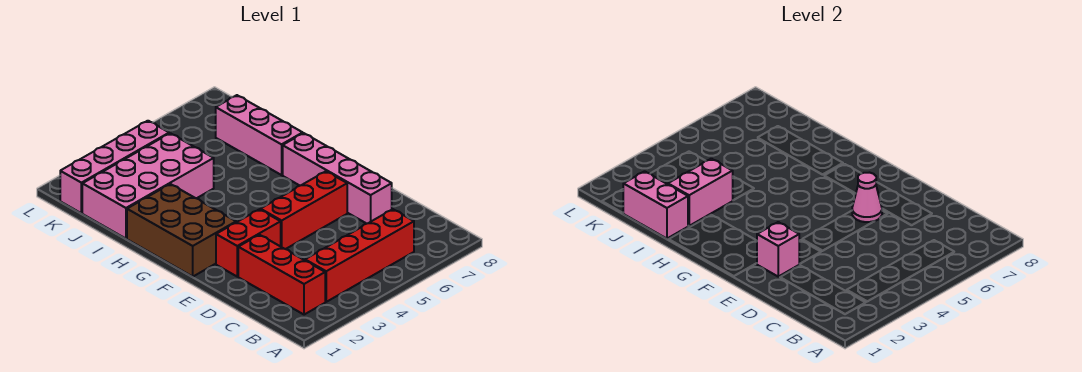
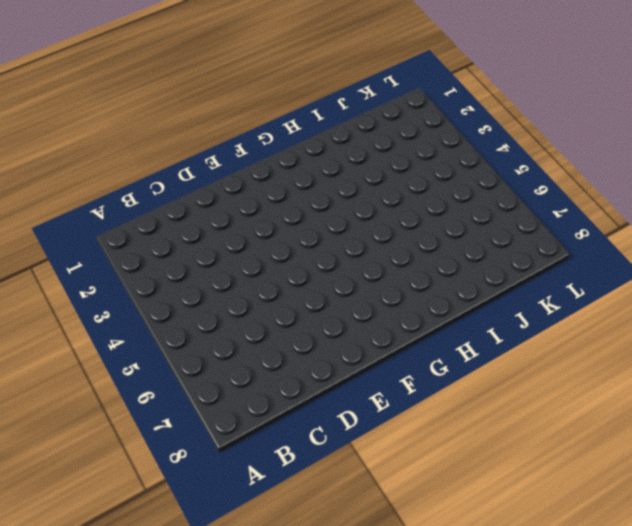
none -> red brick B2:D2 level 1
none -> red brick B3:B6 level 1
none -> pink brick D7:G7 level 1

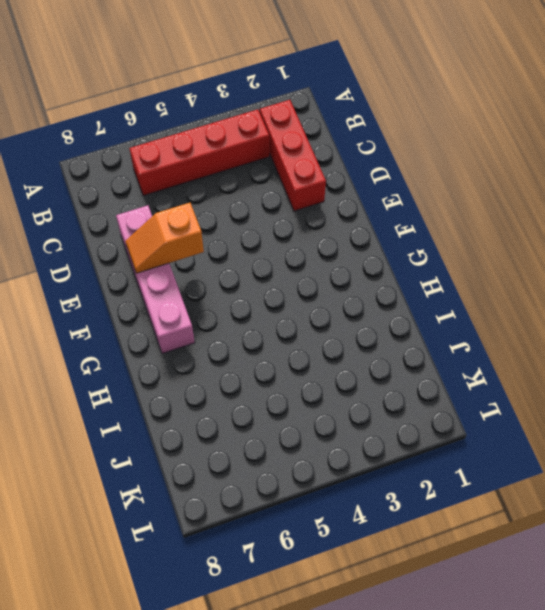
orange slope E6:E7 level 2 top 6 -> pink cone E6 level 2
none -> red brick E2:E3 level 1
none -> red brick E4:E6 level 1
none -> brown brick F1:H2 level 1

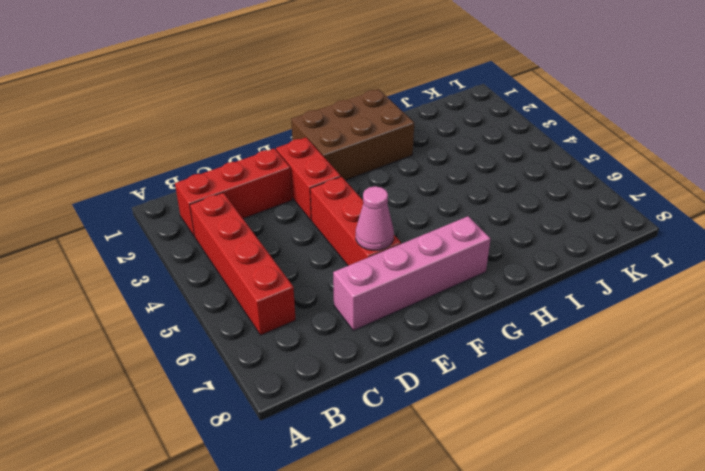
none -> pink brick H7:J7 level 1
none -> pink brick I1:J4 level 1
none -> pink brick K1:K4 level 1

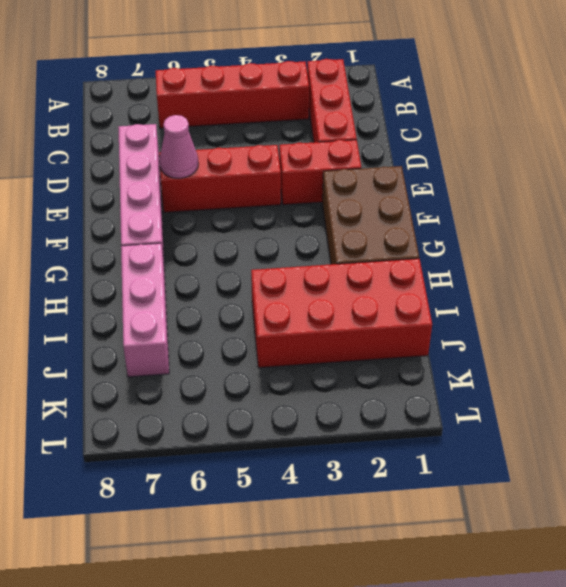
red brick I1:J4 level 1 -> pink brick I1:J4 level 1
none -> pink brick K1:K4 level 1
none -> pink brick E2 level 2
none -> pink brick I1:J1 level 2

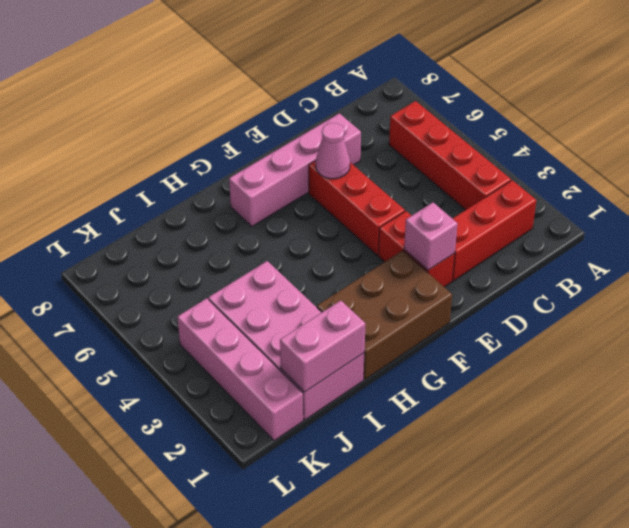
none -> pink brick H7:J7 level 1
none -> pink brick I2:I3 level 2

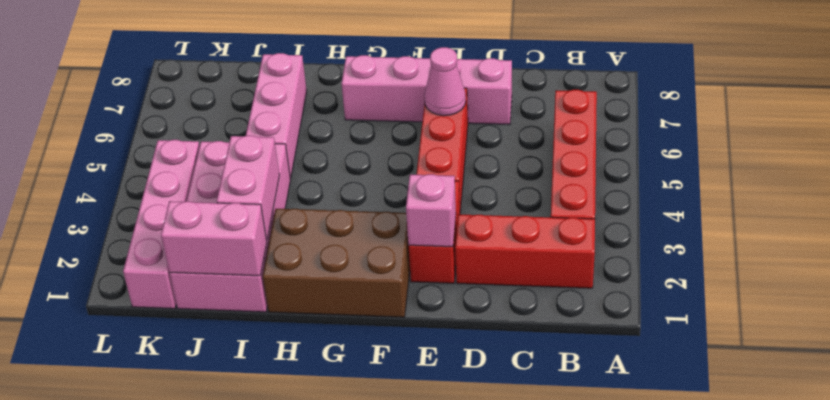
pink brick I5:I7 level 1 -> pink brick H7:J7 level 1

